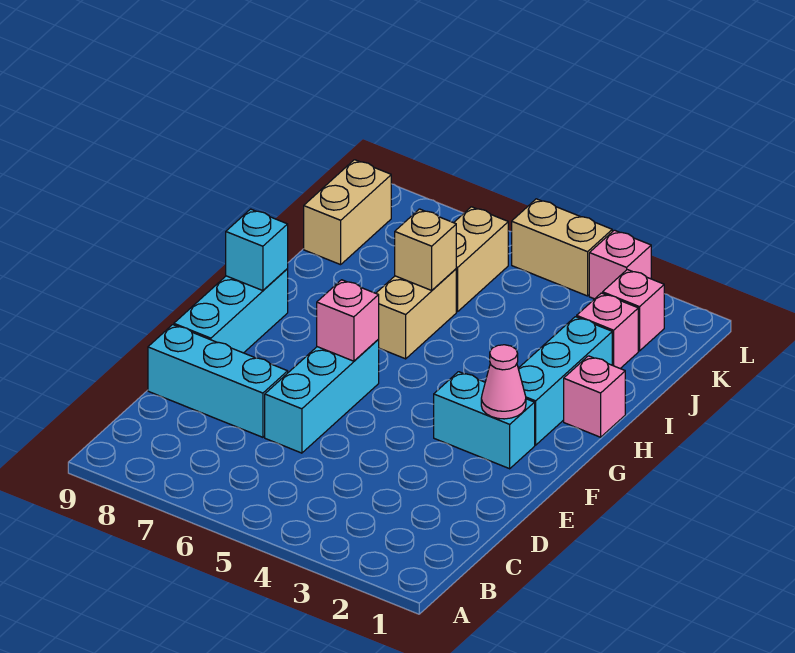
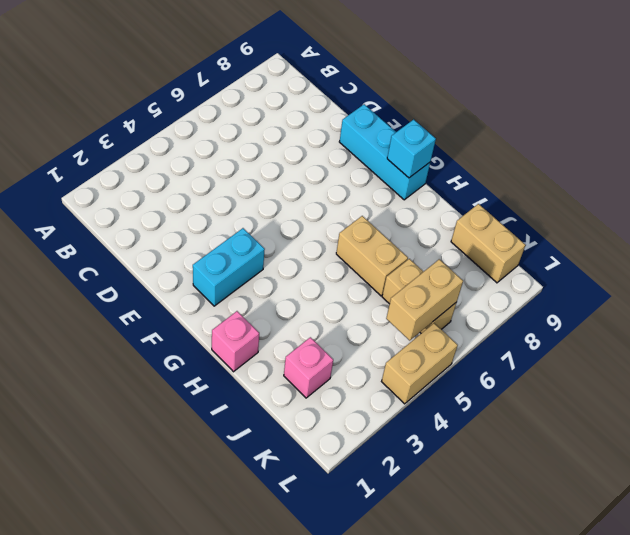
tan brick K5:K6 level 2 -> none
none -> cyan brick D6:F6 level 1
none -> cyan brick D7:D9 level 1
none -> cyan brick G2:I2 level 1

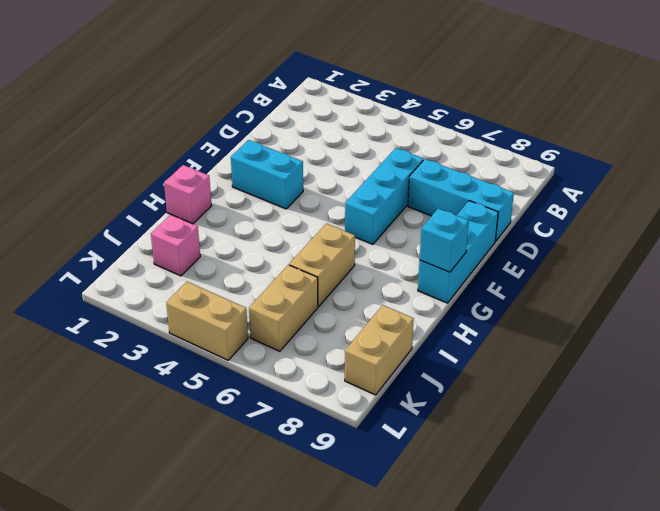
none -> cyan brick G2:I2 level 1
none -> pink brick K2 level 1
none -> pink brick L3 level 1

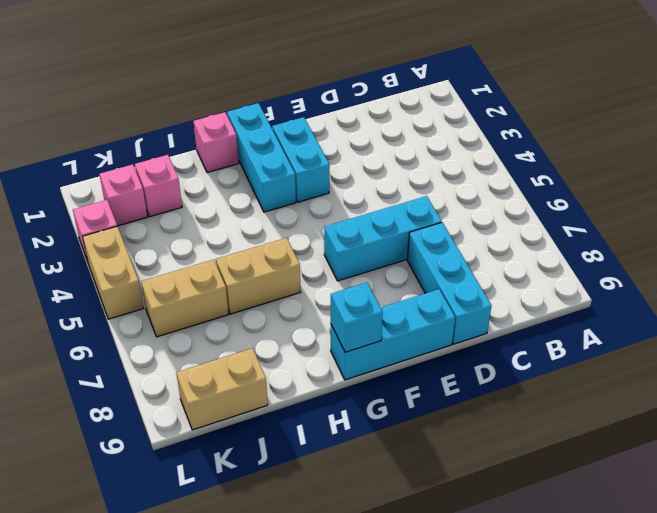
cyan brick G1:G3 level 1 -> cyan brick G2:I2 level 1
none -> pink cone F2 level 2
none -> pink brick F6 level 2
none -> tan brick I6 level 2

